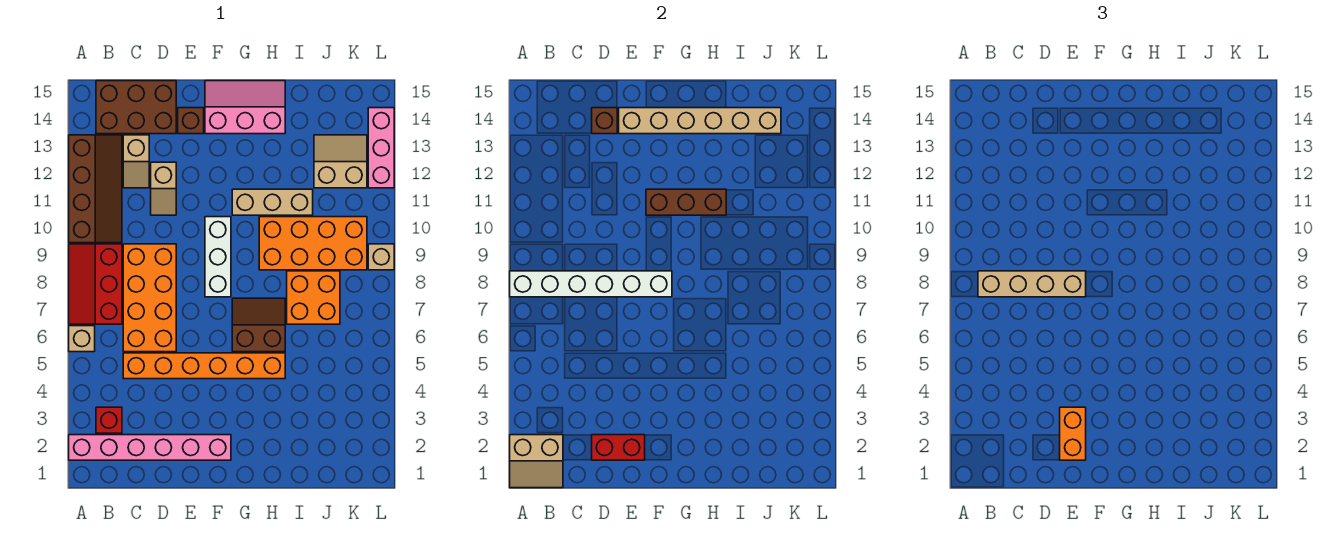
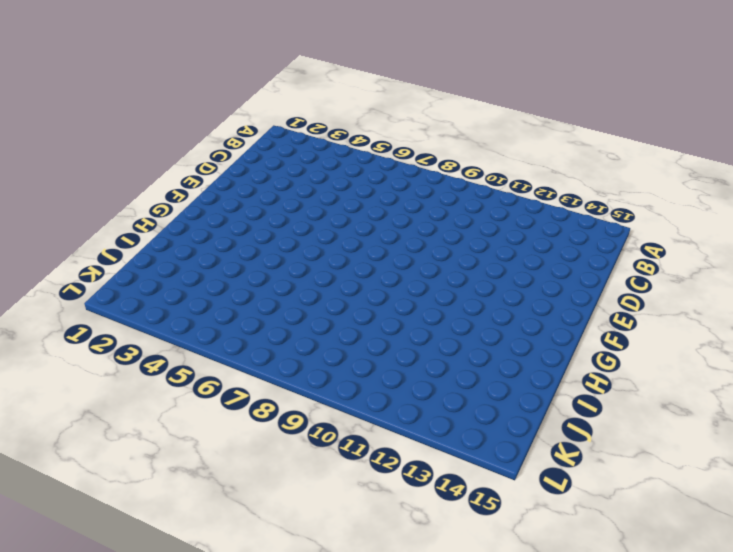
none -> pink brick A2:F2 level 1
none -> tan brick A6 level 1
none -> red slope A7:B9 level 1 top B

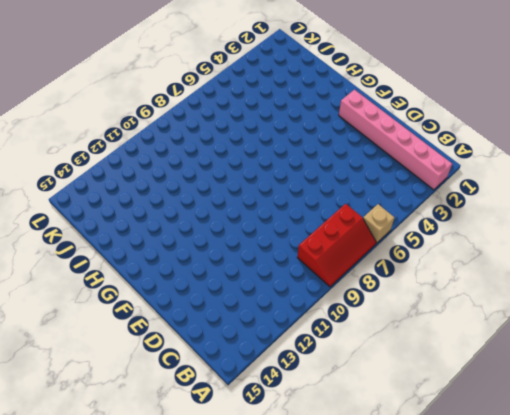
none -> brown slope A10:B13 level 1 top A
none -> red brick B3 level 1
none -> brown brick B14:D15 level 1

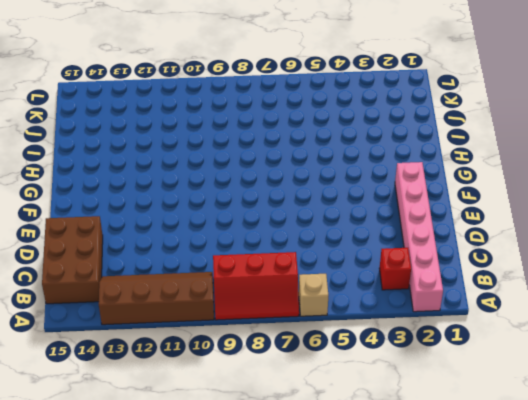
none -> orange brick C5:H5 level 1
none -> orange brick C6:D9 level 1
none -> tan slope C12:C13 level 1 top 13

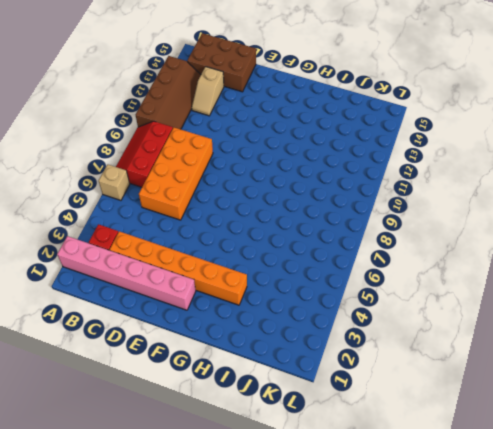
orange brick C3:H3 level 1 -> orange brick C5:H5 level 1
none -> tan slope D11:D12 level 1 top 12
none -> brown brick E14 level 1
none -> white brick F8:F10 level 1

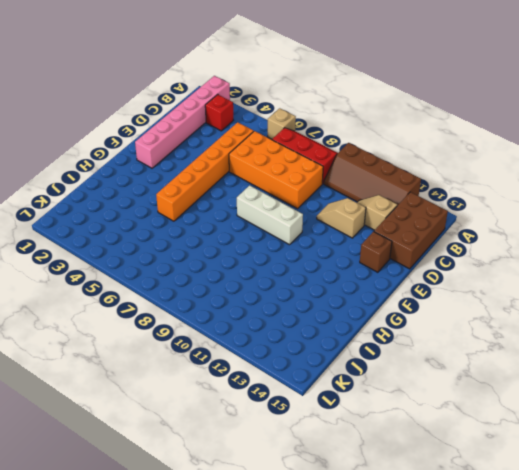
none -> pink slope F14:H15 level 1 top 14
none -> brown slope G6:H7 level 1 top 6
none -> tan brick G11:I11 level 1

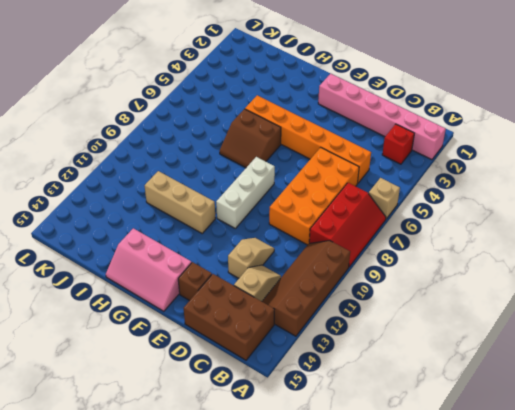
none -> orange brick H9:K10 level 1
none -> orange brick I7:J8 level 1
none -> tan slope J12:K13 level 1 top 12

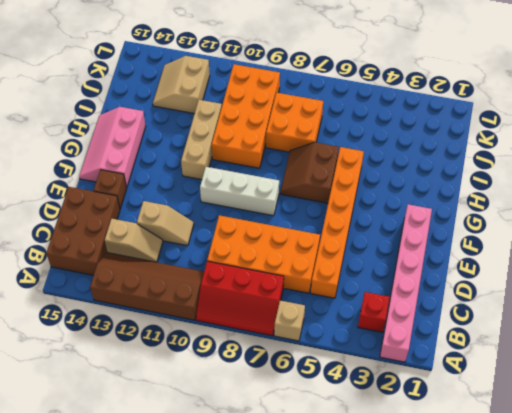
none -> tan brick L9 level 1
none -> pink brick L12:L14 level 1
none -> tan slope A1:B2 level 2 top 2

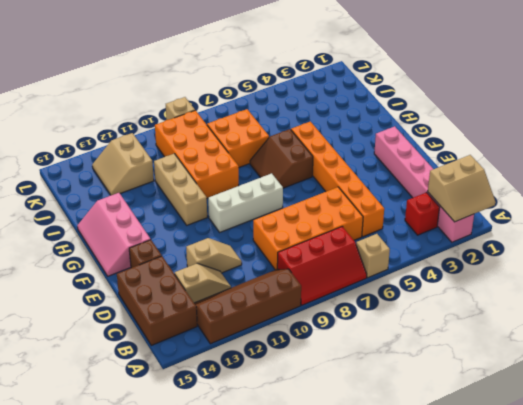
tan slope A1:B2 level 2 top B -> tan slope A1:B2 level 2 top 2
none -> pink brick L12:L14 level 1
none -> white brick A8:F8 level 2
none -> red brick D2:E2 level 2

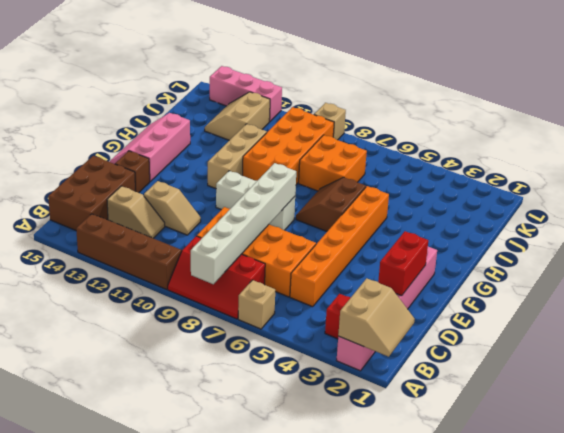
none -> brown brick D14 level 2
none -> tan brick E14:J14 level 2
none -> brown brick F11:H11 level 2

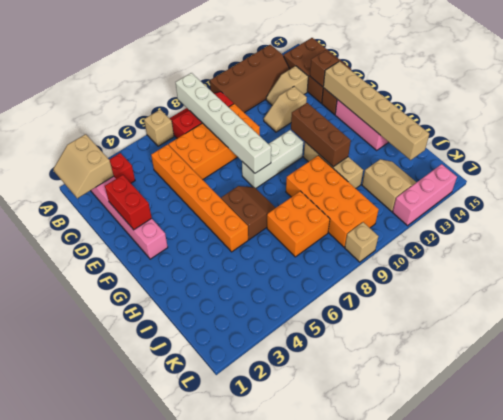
none -> tan brick B8:E8 level 3
none -> orange brick E2:E3 level 3

